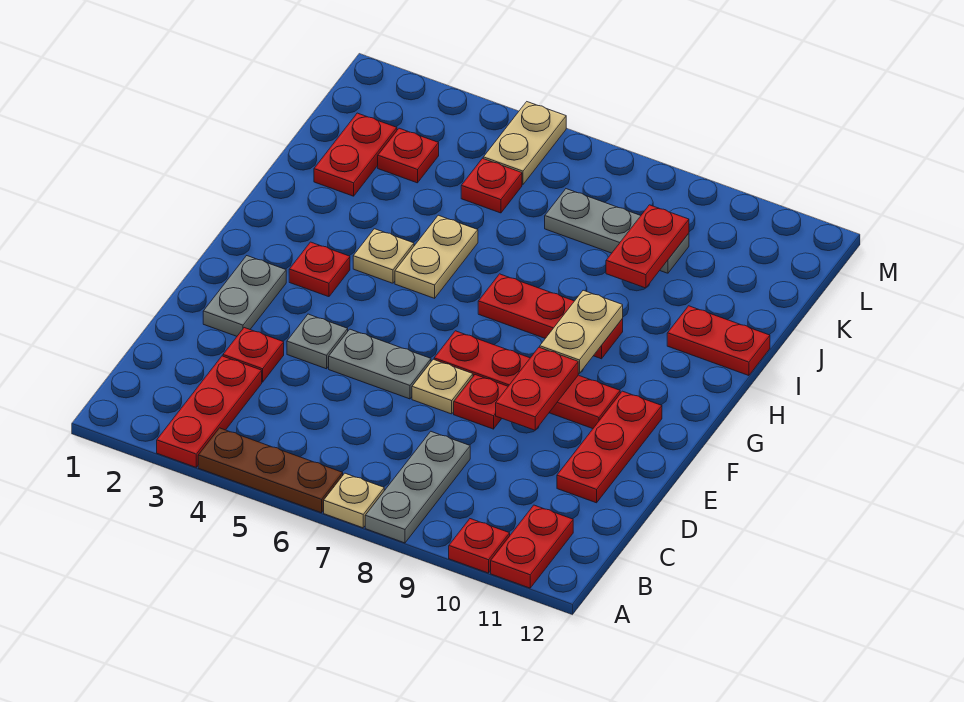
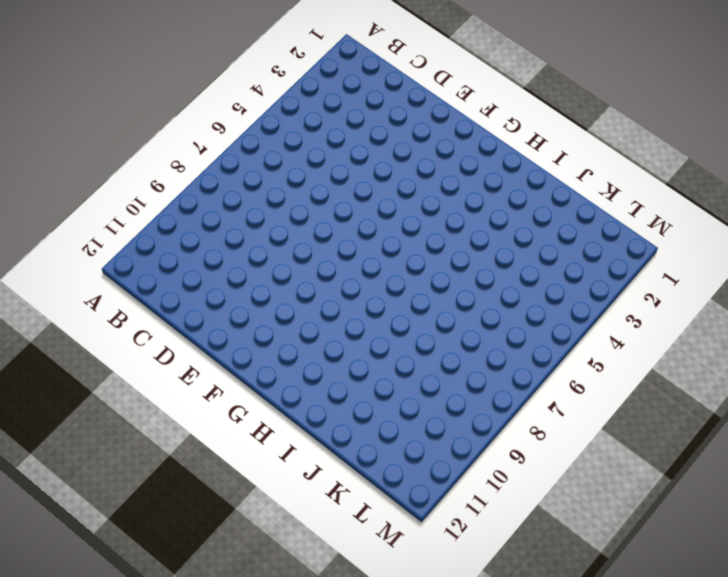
none -> red plate A3:C3 level 1
none -> brown plate A4:A6 level 1
none -> tan plate A7 level 1

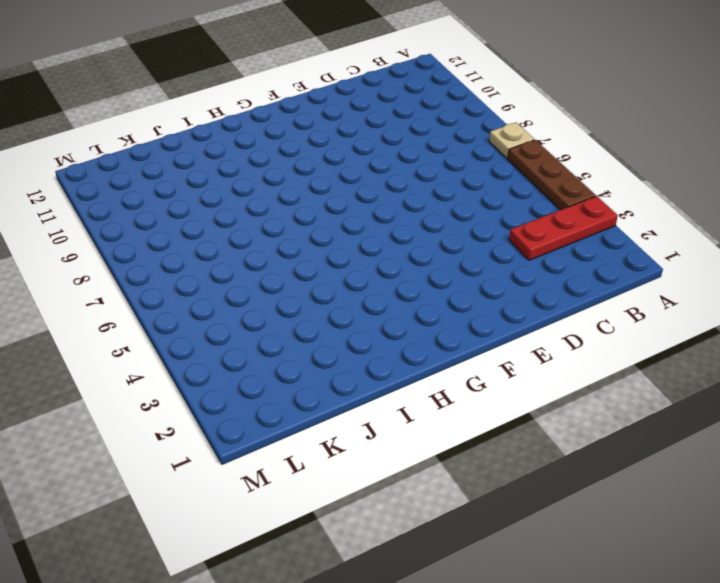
none -> grey plate A8:C8 level 1
none -> red plate A10 level 1
none -> red plate A11:B11 level 1

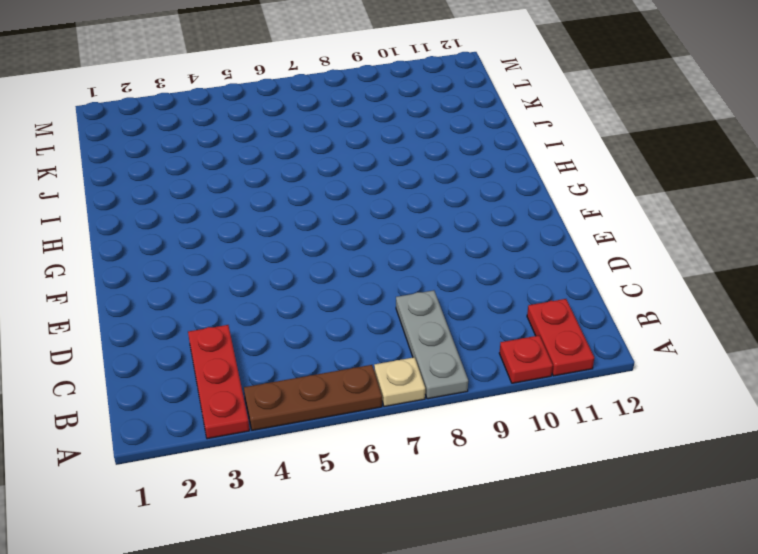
none -> red plate D3 level 1
none -> red plate D11:F11 level 1
none -> grey plate E2:F2 level 1

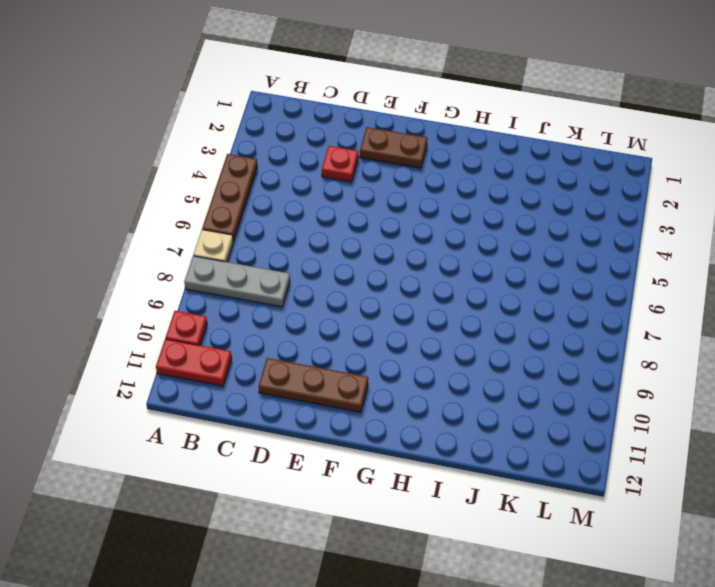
brown plate D11:F11 level 1 -> red plate D11:F11 level 1
brown plate E2:F2 level 1 -> grey plate E2:F2 level 1
none -> red plate A3:C3 level 1
none -> grey plate E4 level 1
none -> grey plate E5:E6 level 1

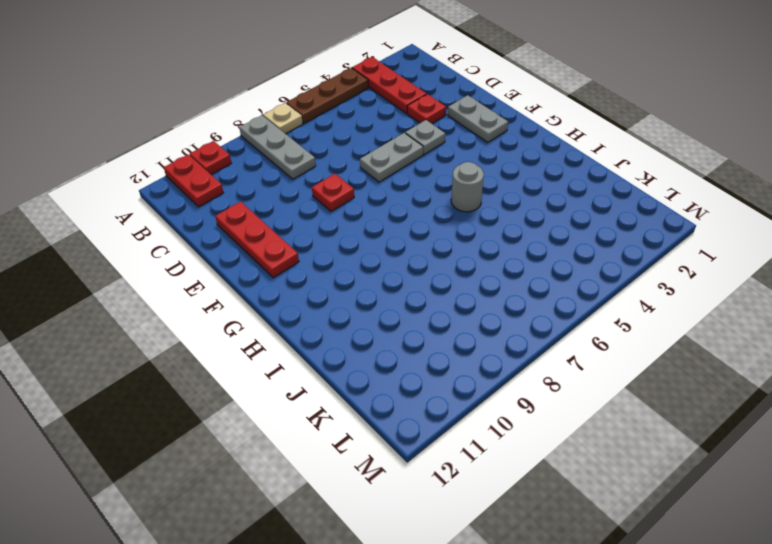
grey round brick H5 level 1 -> tan plate H5:I5 level 1
none -> tan plate E7 level 1
none -> red plate F7:F10 level 1
none -> red plate G3 level 1

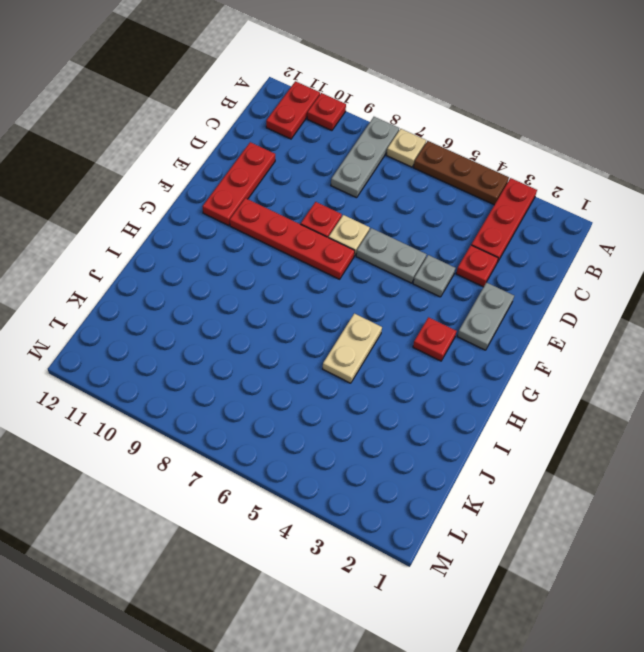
none -> tan plate H4 level 1
none -> red plate H7:H9 level 1
none -> red plate I11:I12 level 1

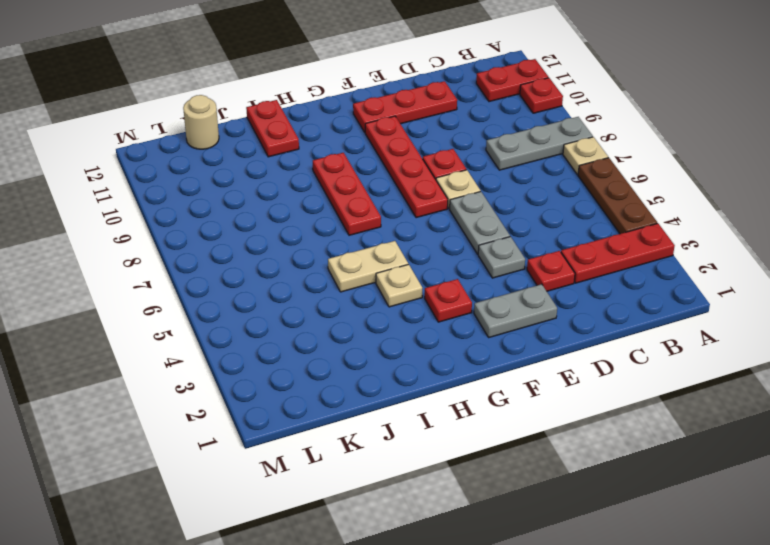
tan round brick K12 level 1 -> none
none -> red plate J2:K2 level 1
none -> red plate K3 level 1
none -> red plate K5 level 1

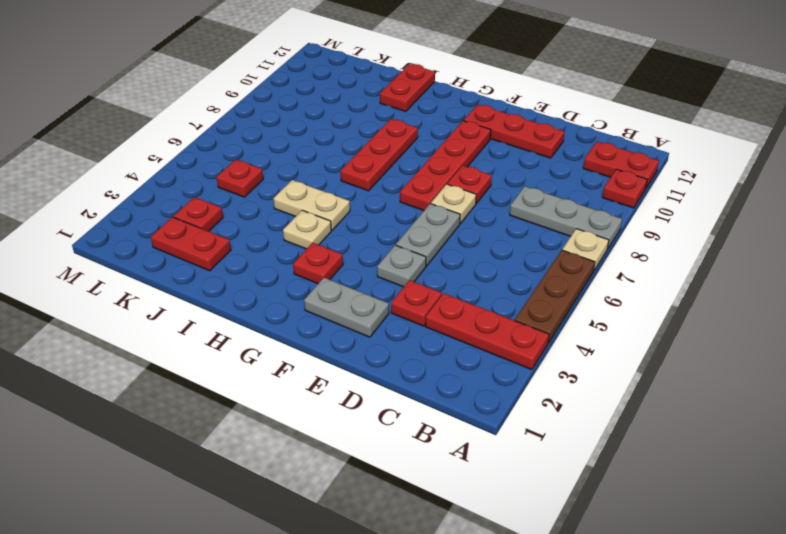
none -> grey plate K7:K9 level 1
none -> tan plate L5:M5 level 1
none -> red plate E9:F9 level 2

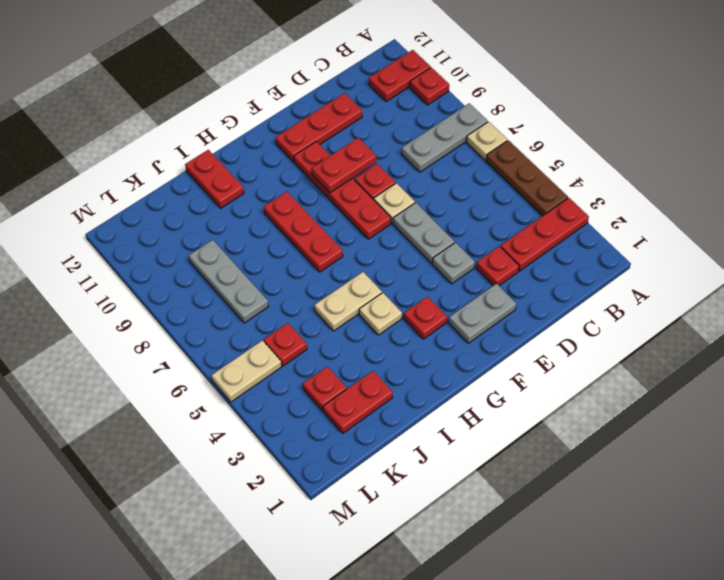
none -> tan plate G9:H9 level 2
none -> red plate J9:K9 level 2

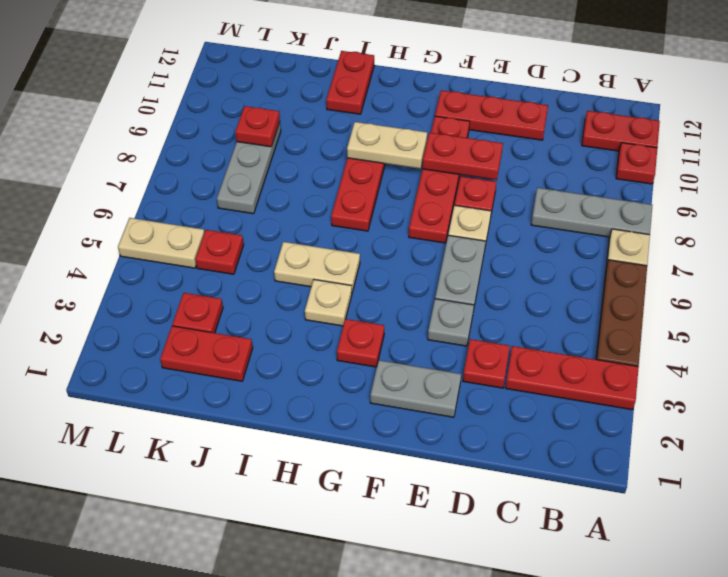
red plate K9 level 2 -> red plate J9:K9 level 2

